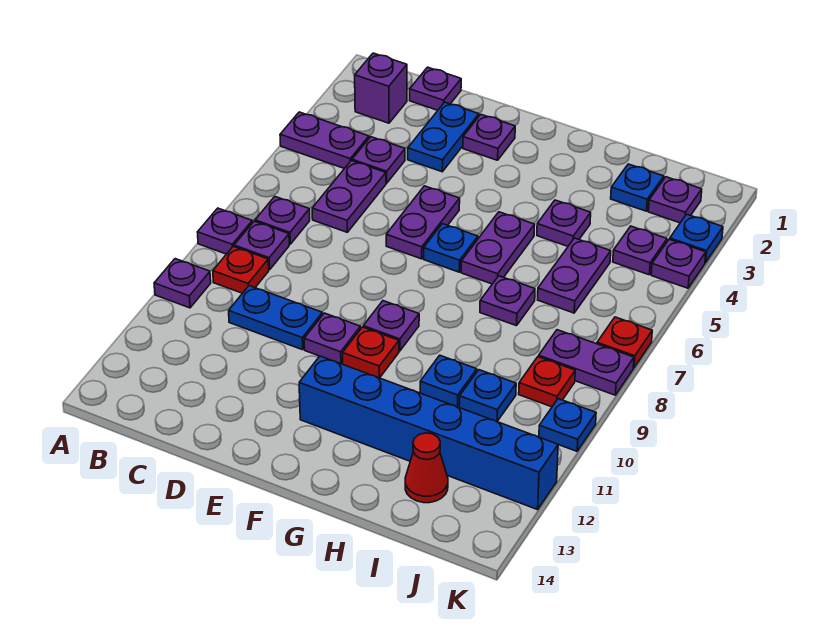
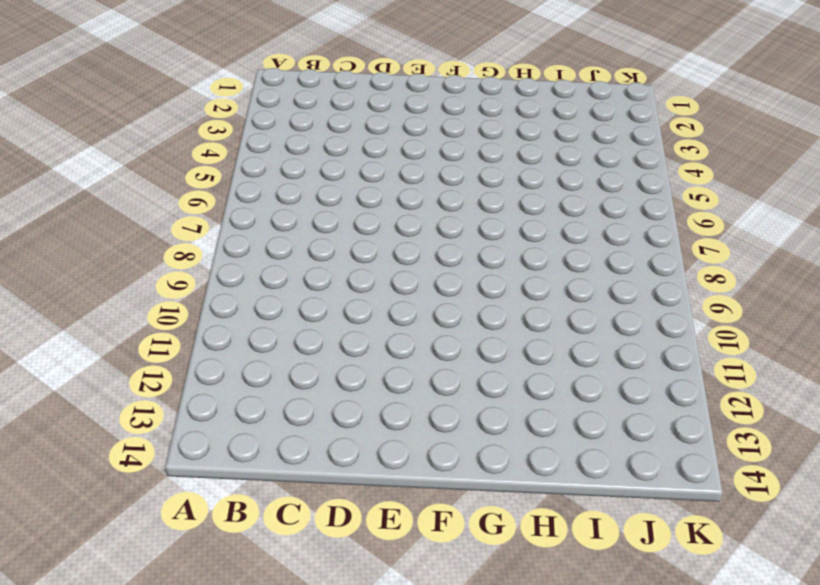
none -> purple plate A4:B4 level 1
none -> purple plate A8 level 1
none -> purple plate A10 level 1
none -> purple brick B2 level 1

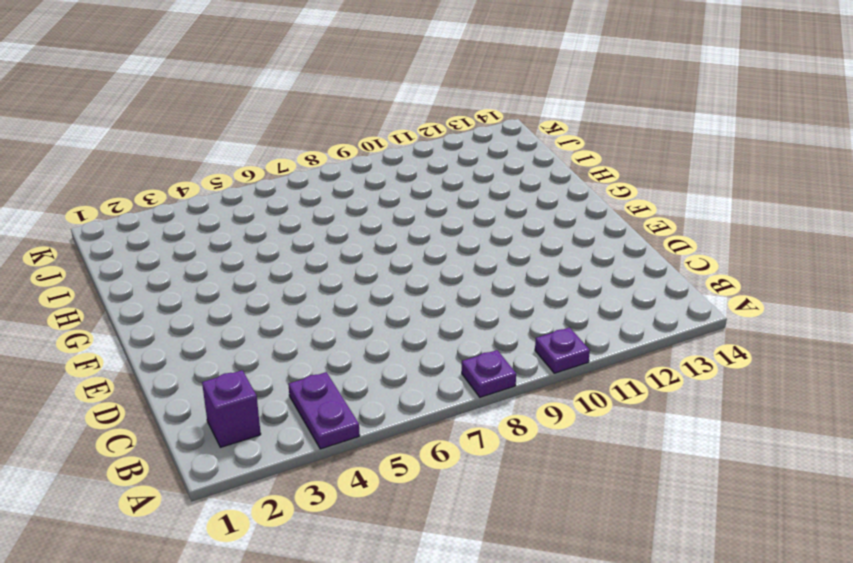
none -> purple plate B7 level 1
none -> purple plate B8 level 1
none -> red plate B9 level 1
none -> purple plate C1 level 1

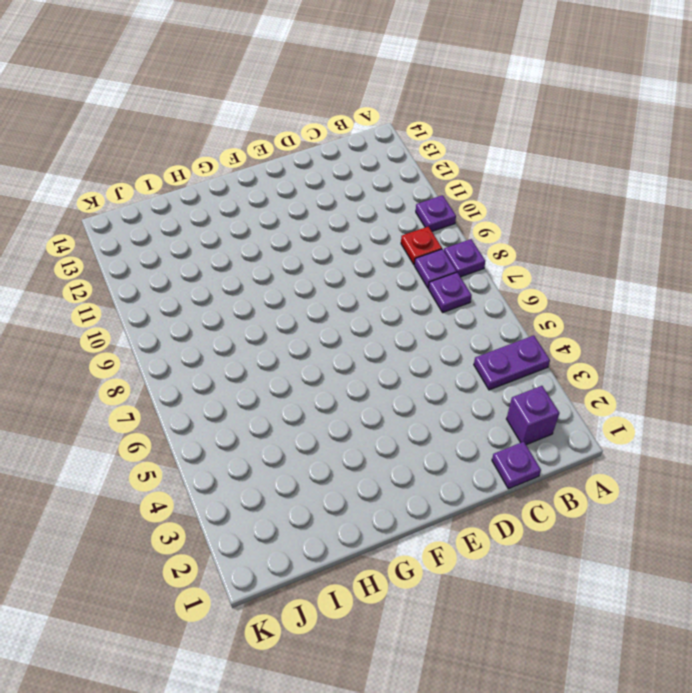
none -> purple plate C4 level 1
none -> purple plate C5:C6 level 1
none -> blue plate C10:D10 level 1
none -> blue plate D2:D3 level 1

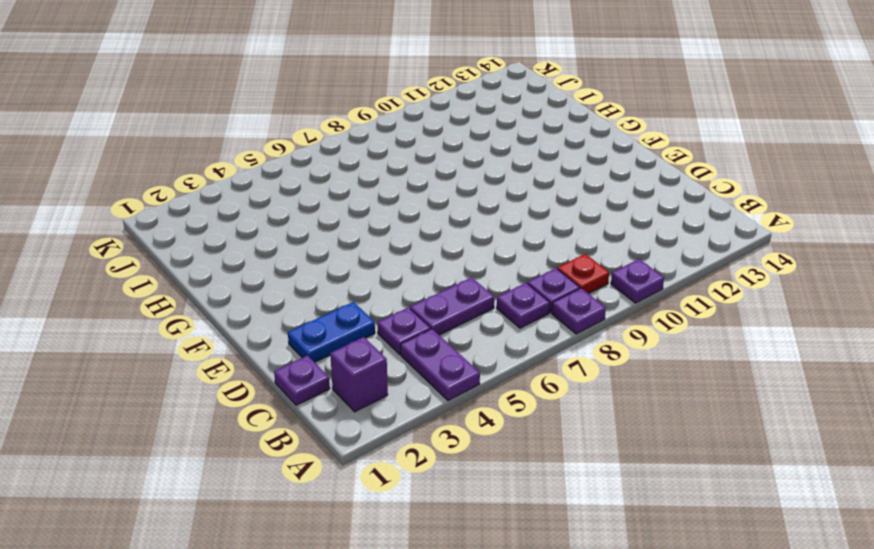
none -> blue plate C10:D10 level 1
none -> purple plate E2 level 1
none -> purple plate E5:E6 level 1
none -> purple plate E10 level 1

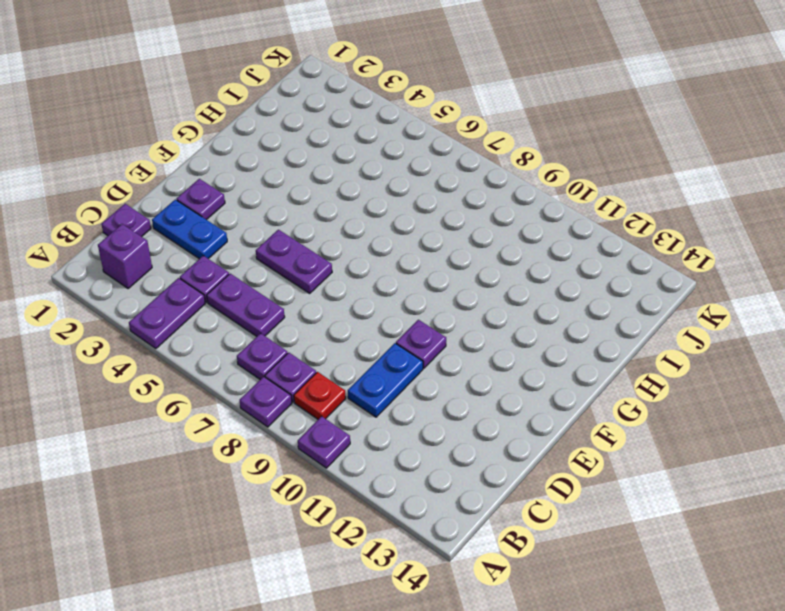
none -> blue plate F6 level 1
none -> purple plate F9 level 1
none -> red plate F10 level 1
none -> blue brick F12:K12 level 1

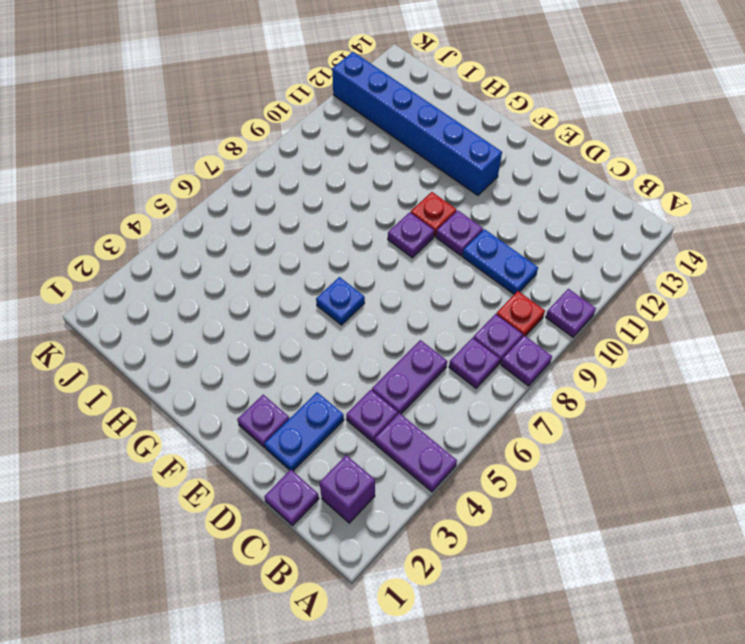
none -> purple plate E5:E6 level 1
none -> purple plate G5:G6 level 1
none -> purple plate H4 level 1
none -> purple plate H7 level 1

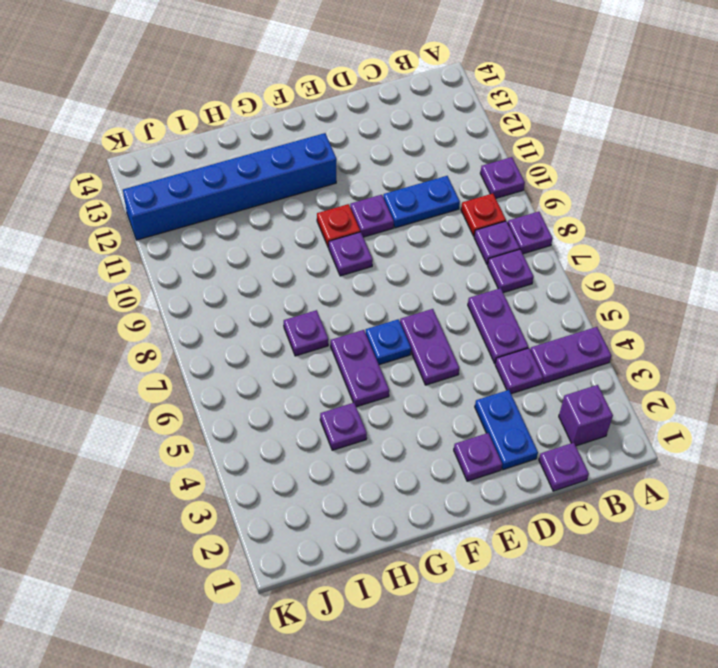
none -> blue plate H10 level 1
none -> blue plate I2 level 1
none -> purple plate I5:I6 level 1
none -> blue plate I10 level 1

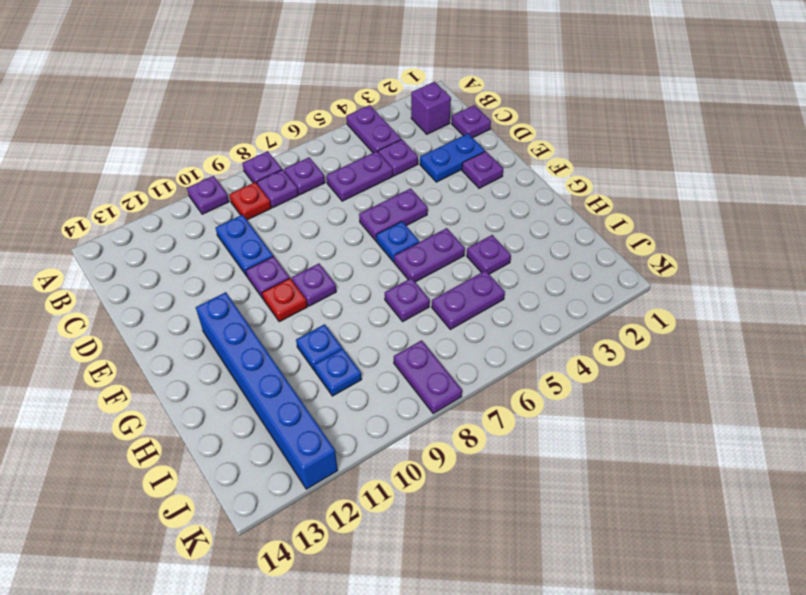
none -> blue plate I2 level 1
none -> red cone I13 level 1
none -> purple plate J2 level 1
none -> purple plate J4 level 1

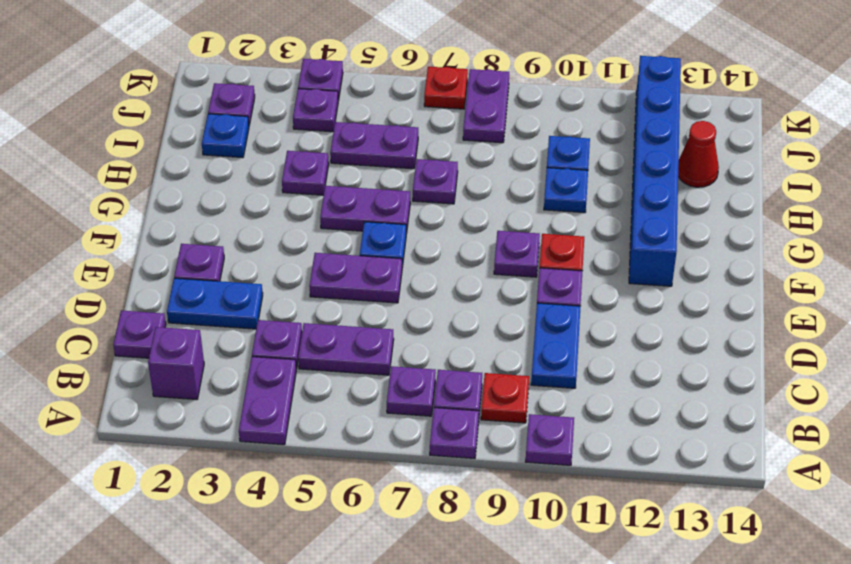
none -> red plate J9 level 1
none -> blue plate K3 level 1
none -> blue plate K10 level 1

